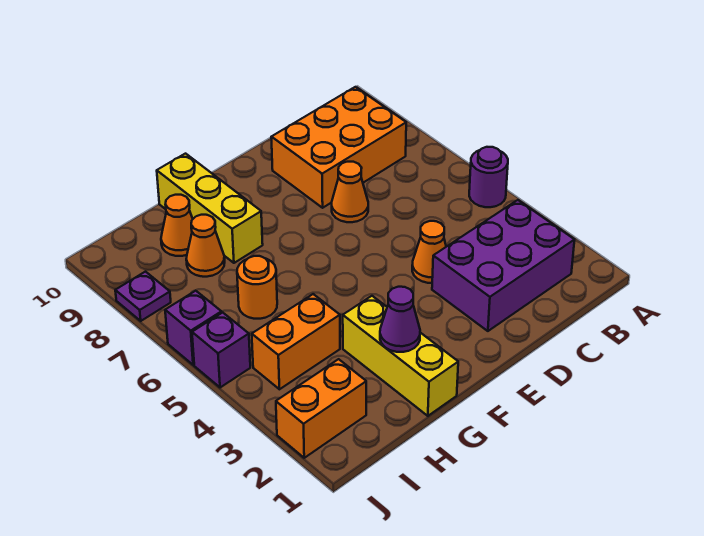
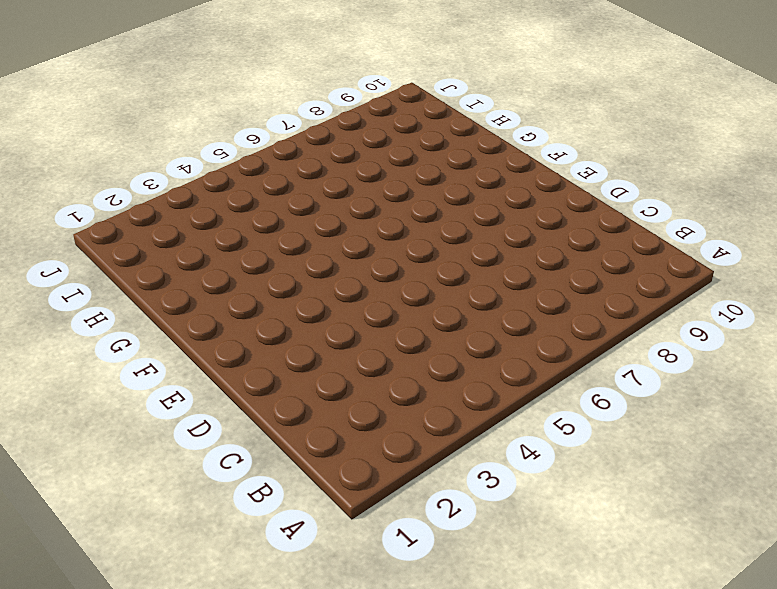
none -> purple round brick A5 level 1
none -> purple brick B2:D3 level 1
none -> orange brick B8:D9 level 1

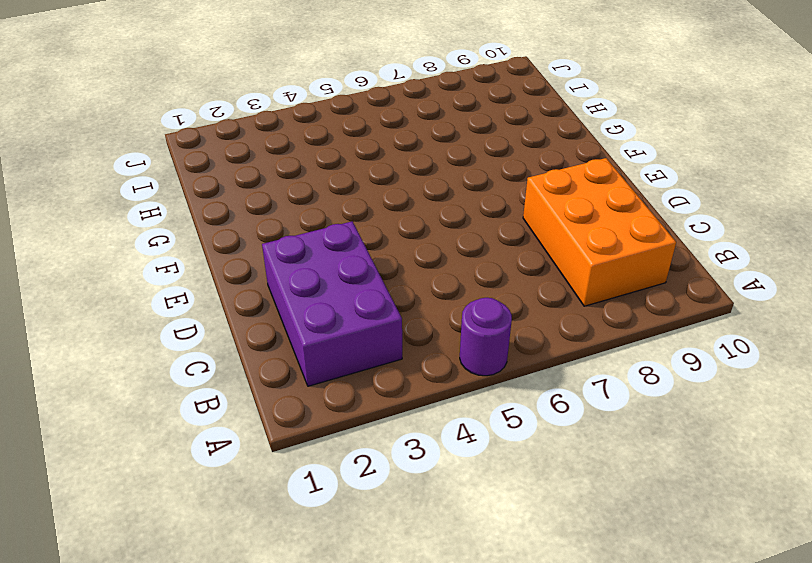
none -> orange cone D4 level 1
none -> orange cone D7 level 1
none -> yellow brick G1:G3 level 1

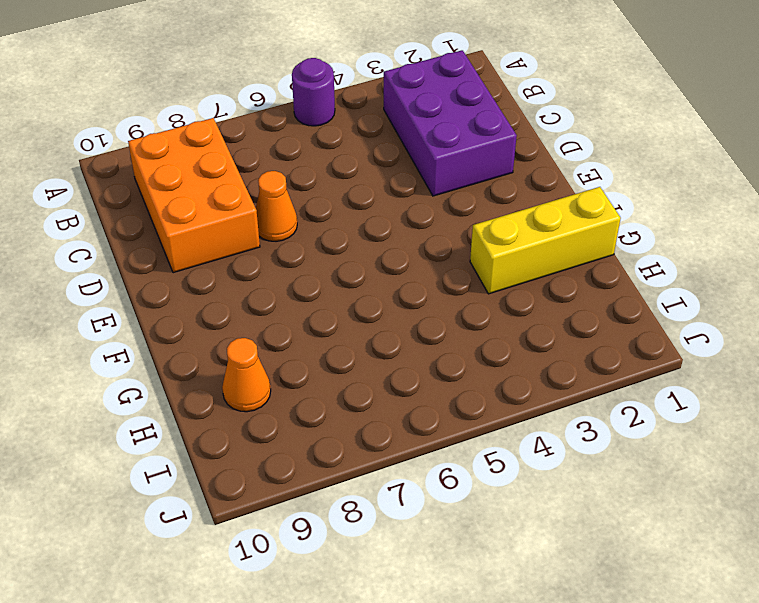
none -> orange cone D4 level 1
none -> yellow brick G8:G10 level 1
none -> orange brick H4:I4 level 1

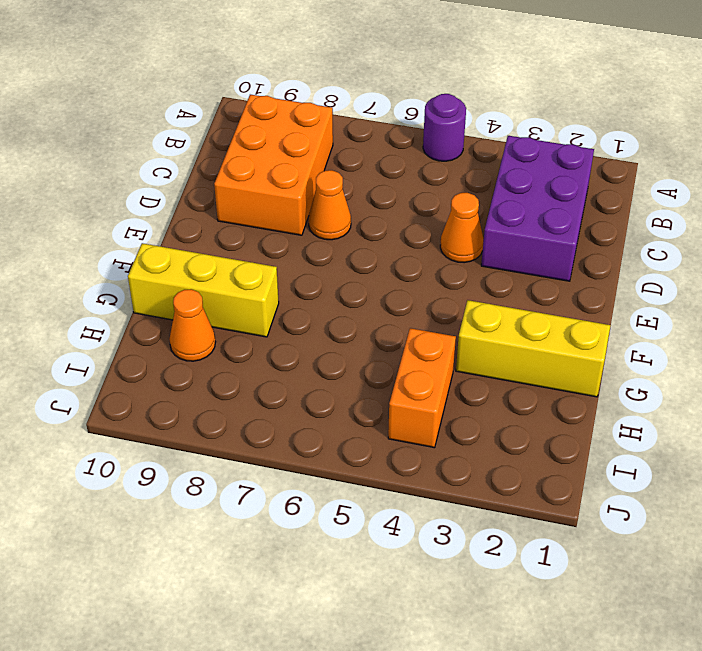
none -> orange round brick H6 level 1
none -> orange cone H8 level 1
none -> orange brick I2:J2 level 1

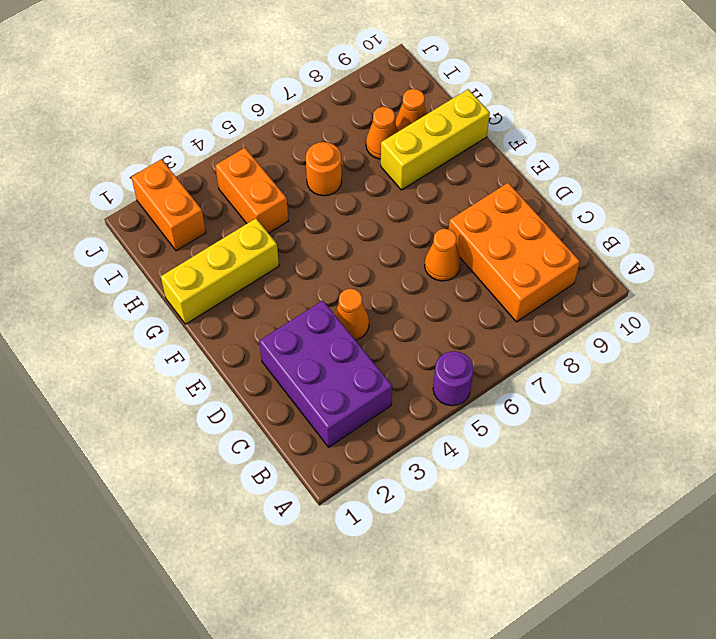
none -> purple brick J5 level 1
none -> purple brick J6 level 1
none -> purple plate J8 level 1

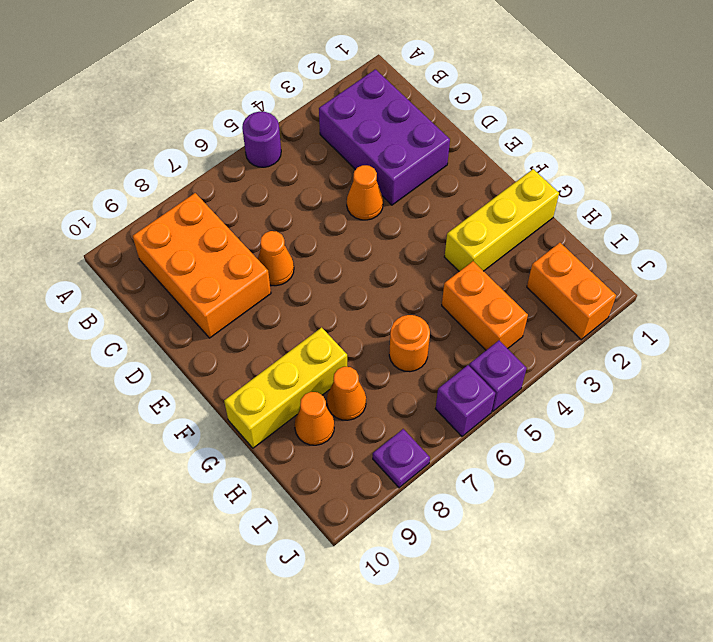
none -> purple cone G2 level 2

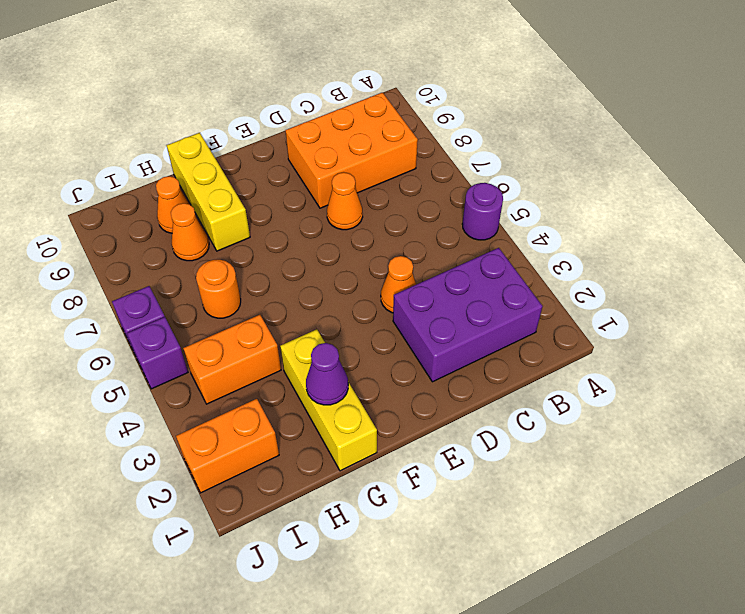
none -> purple plate J8 level 1

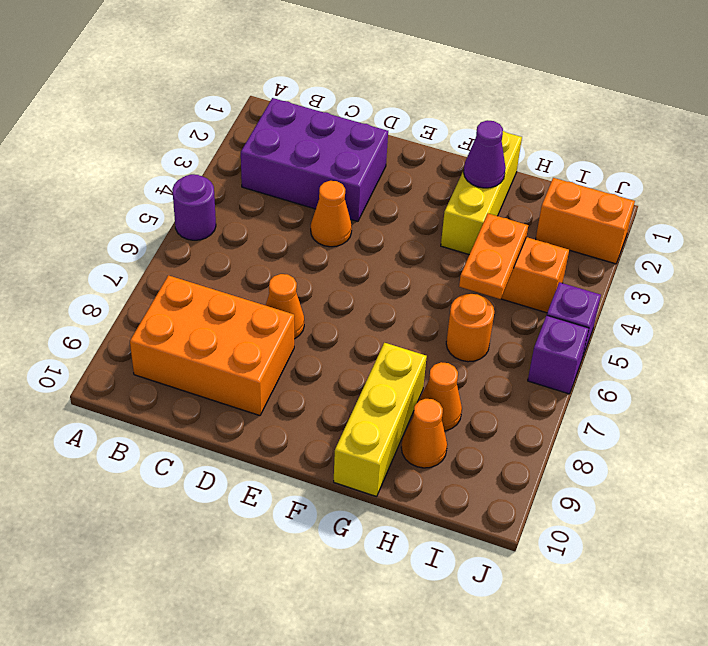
orange plate H4:H5 level 2 -> none
none -> purple plate J8 level 1

